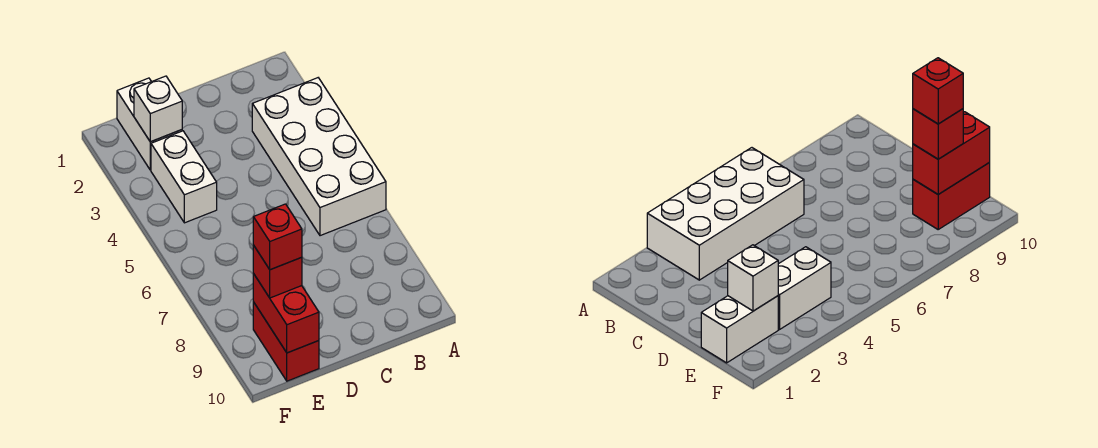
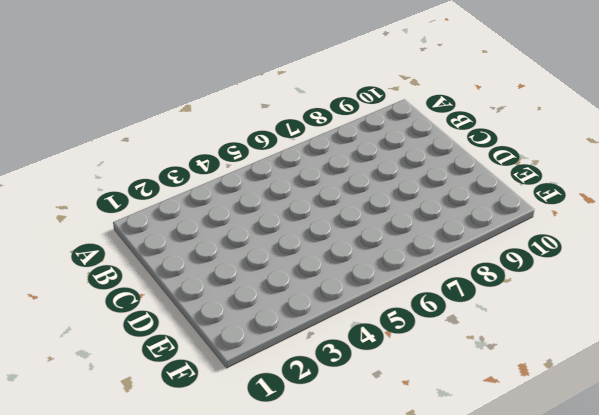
none -> white brick A3:B6 level 1
none -> white brick E1:E2 level 1

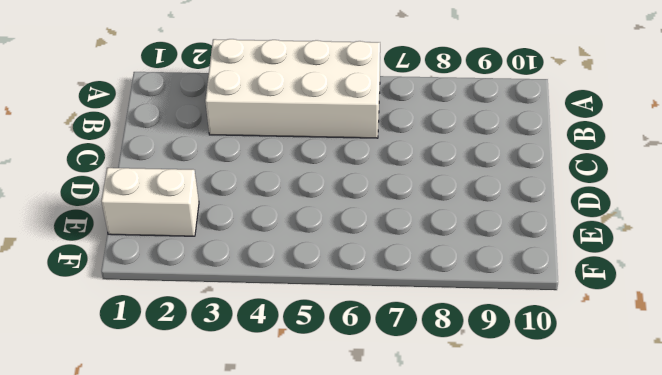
none -> white brick E3:E4 level 1
none -> red brick E9:E10 level 1

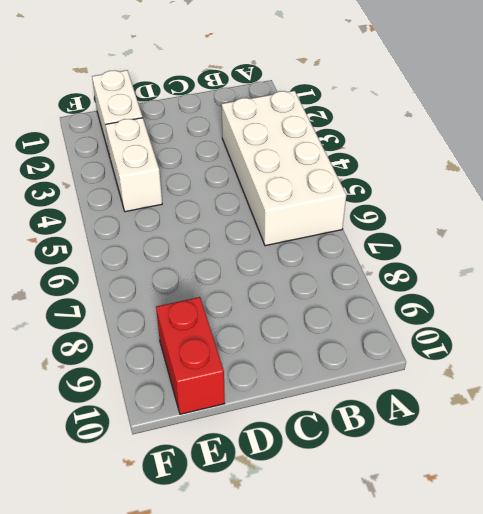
none -> white brick E2 level 2
none -> red brick E9:E10 level 2

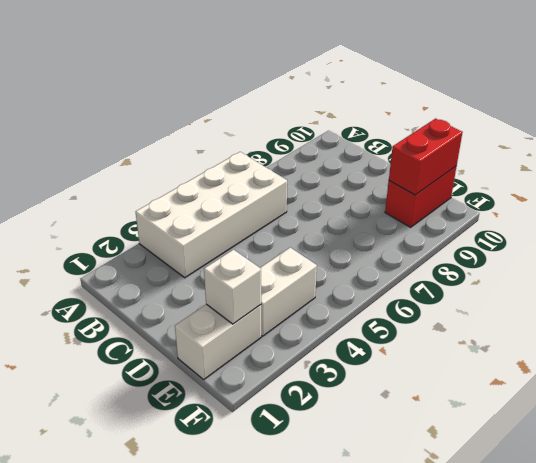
none -> red brick E9 level 3
none -> red brick E9 level 4

